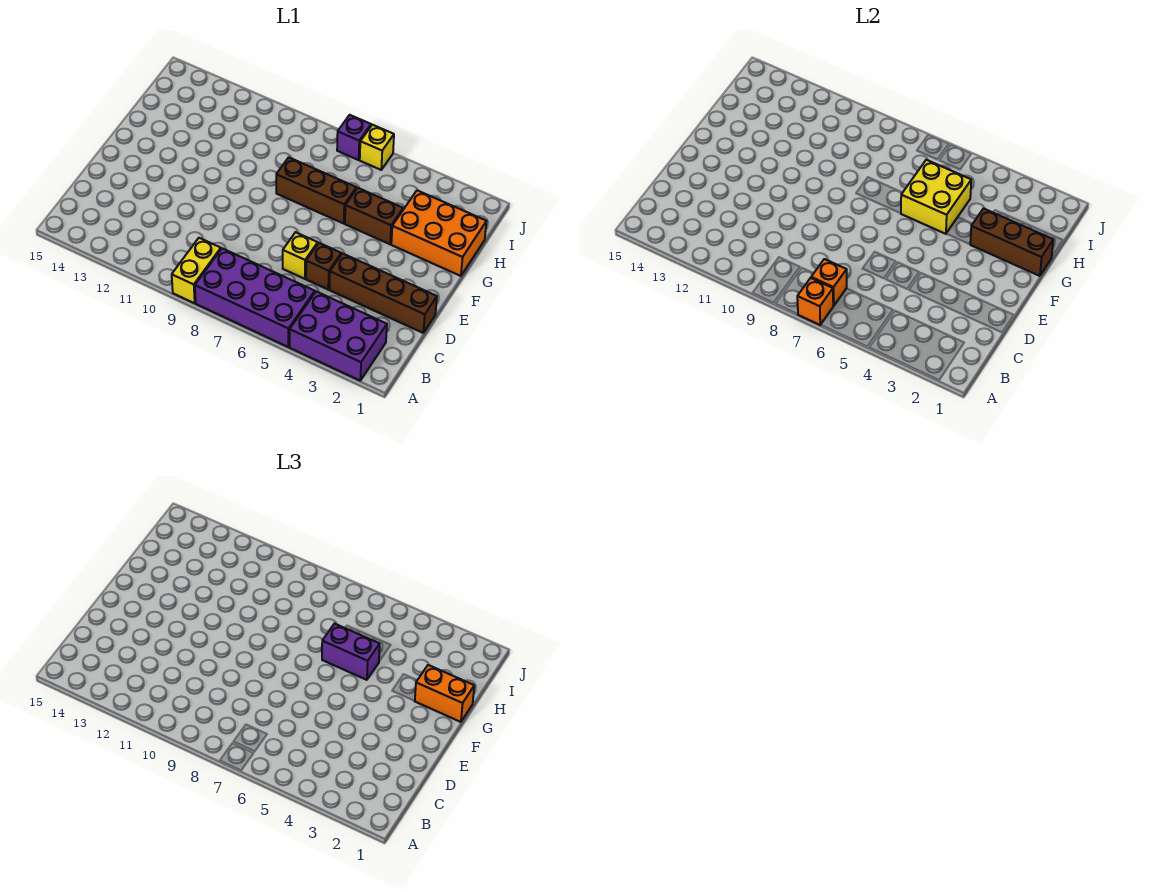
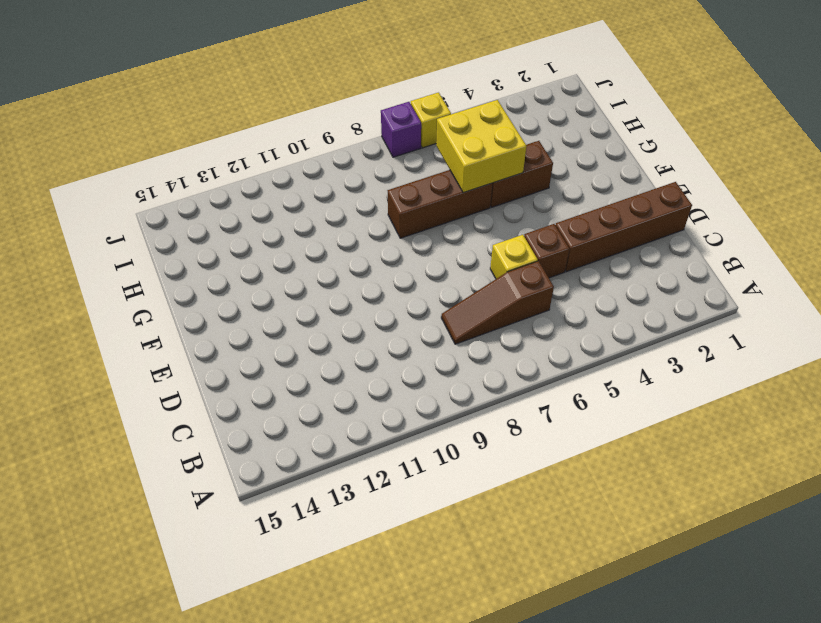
brown slope C6:C8 level 1 top 6 -> none
none -> purple brick A2:B4 level 1
none -> purple brick A5:B8 level 1
none -> yellow brick A9:B9 level 1

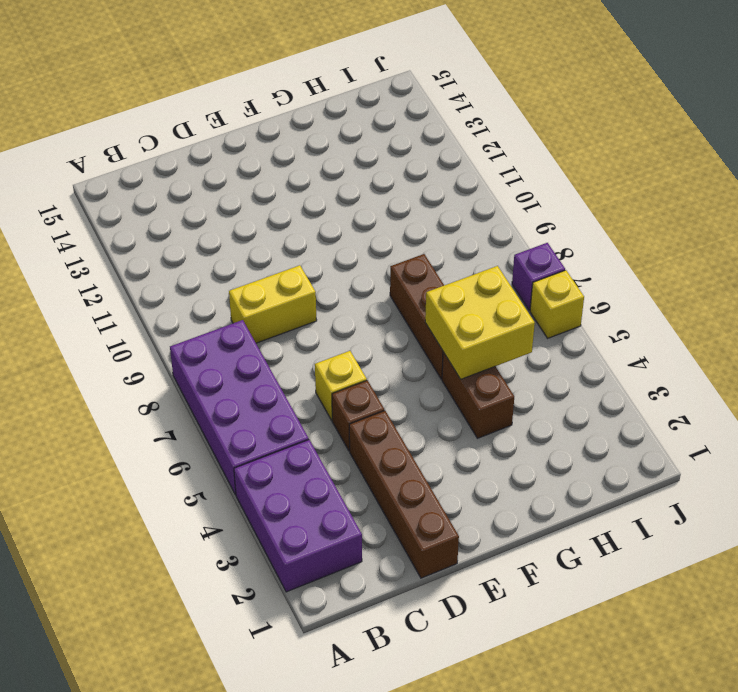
yellow brick C9:D9 level 1 -> yellow brick A9:B9 level 1
none -> orange brick G1:H3 level 1
none -> orange brick A7 level 2
none -> orange brick B7 level 2

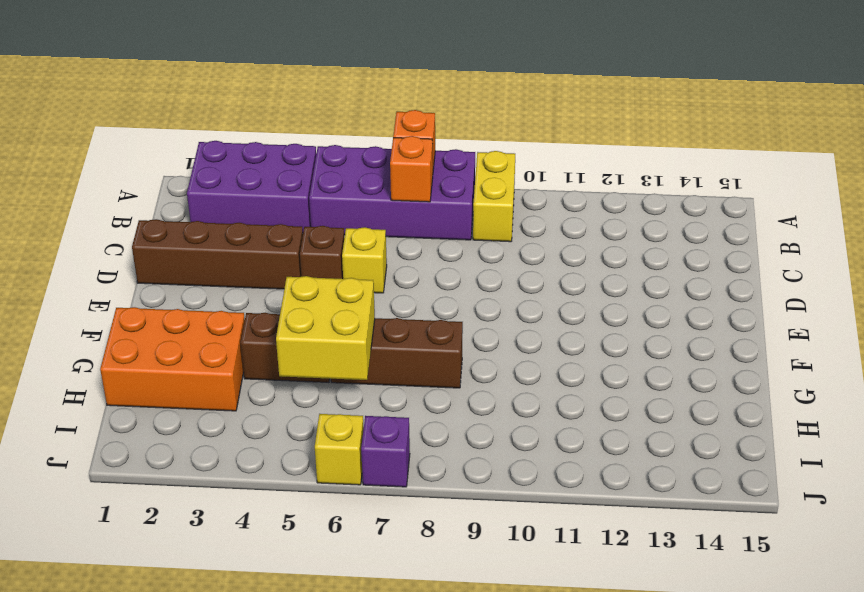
none -> brown brick G1:G3 level 2
none -> orange brick G1:G2 level 3
none -> purple brick G5:G6 level 3

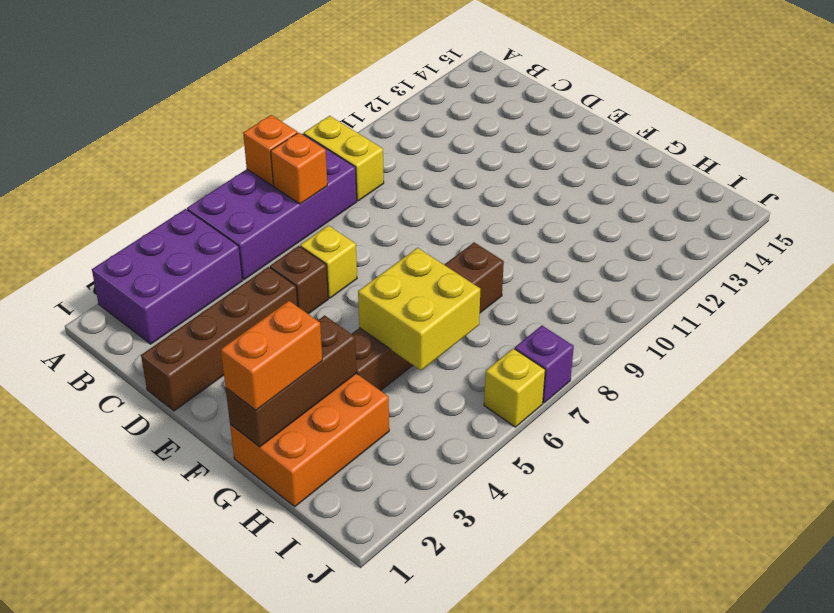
none -> purple brick G5:G6 level 3

